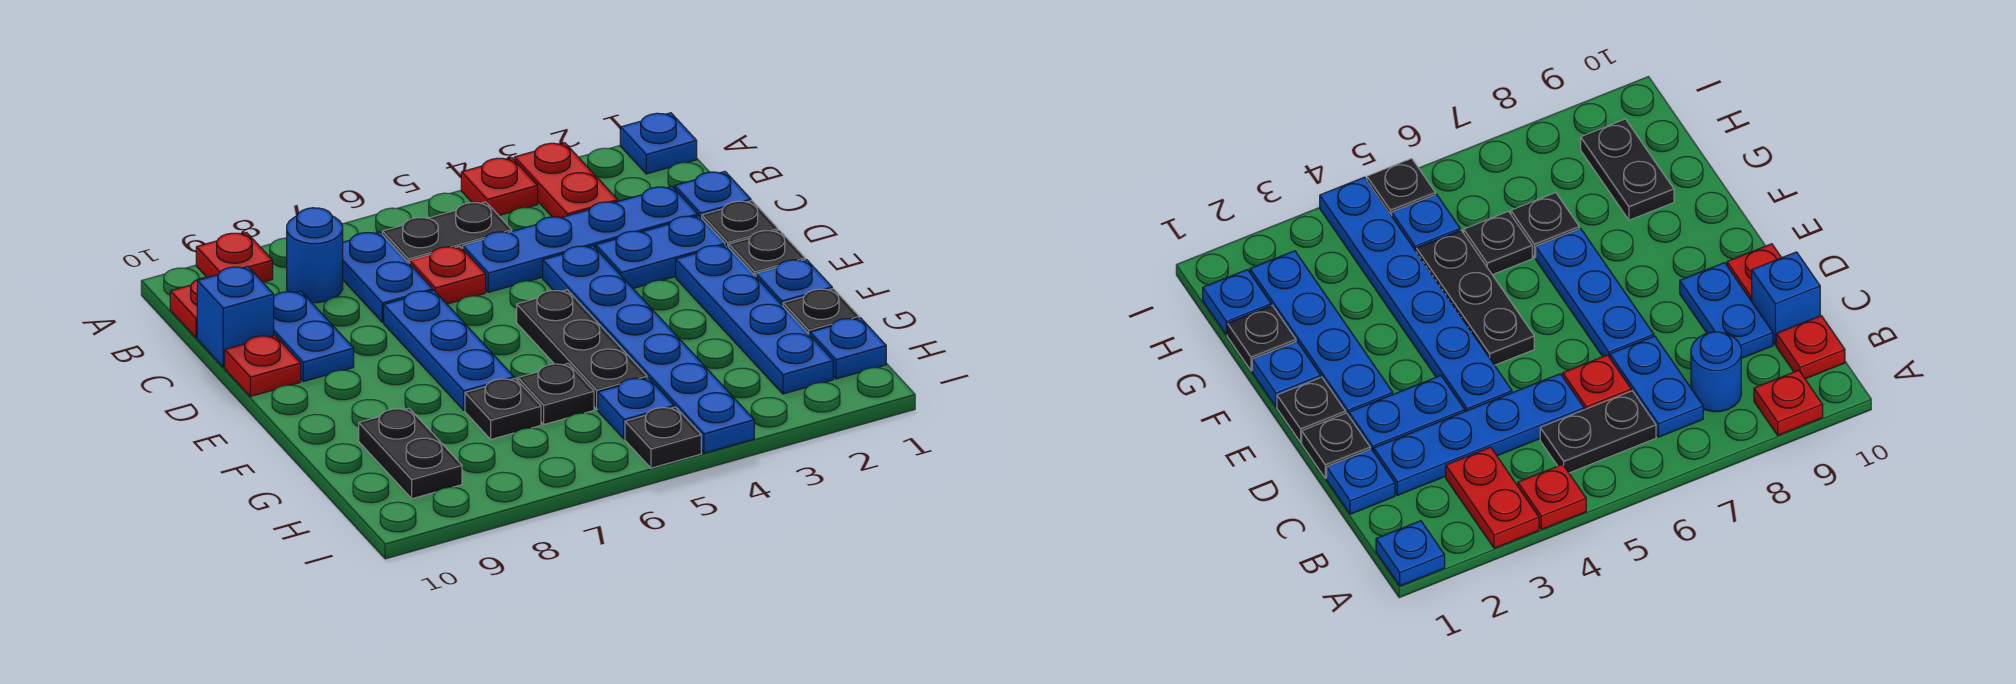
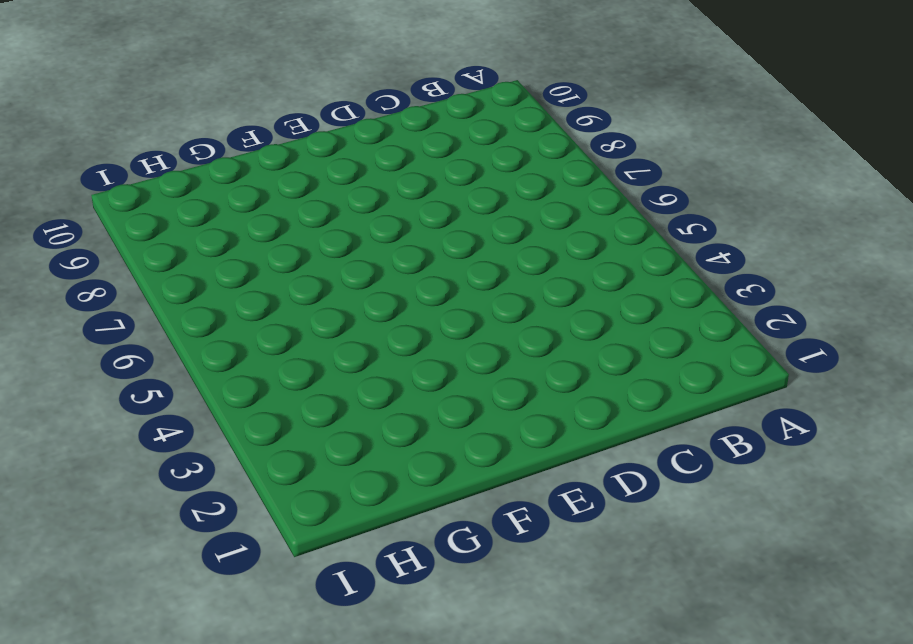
none -> blue plate A1 level 1
none -> red plate A3:B3 level 1
none -> red plate A4 level 1

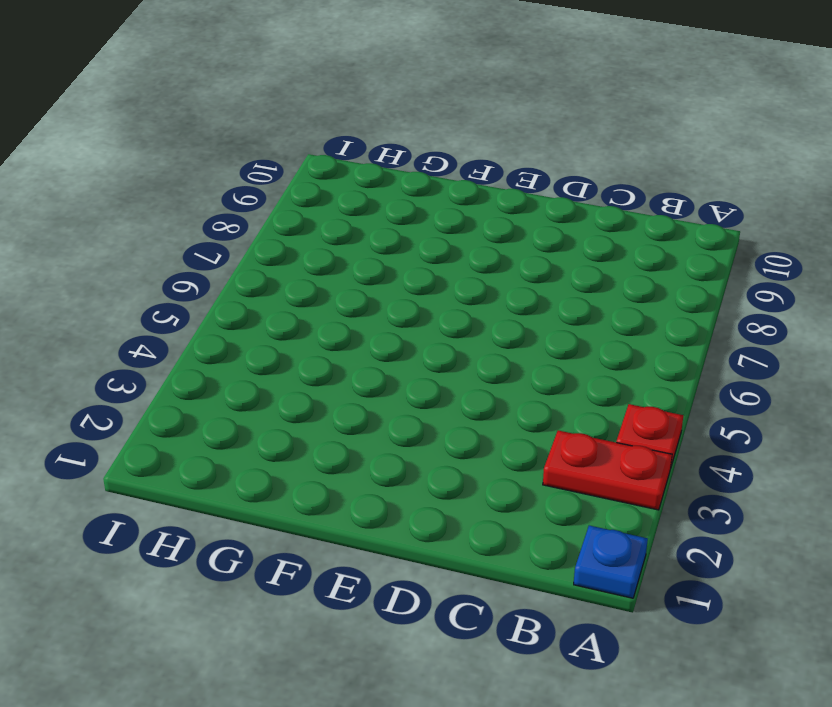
none -> red plate A9 level 1
none -> black plate B5:B6 level 1
none -> blue plate B7:C7 level 1

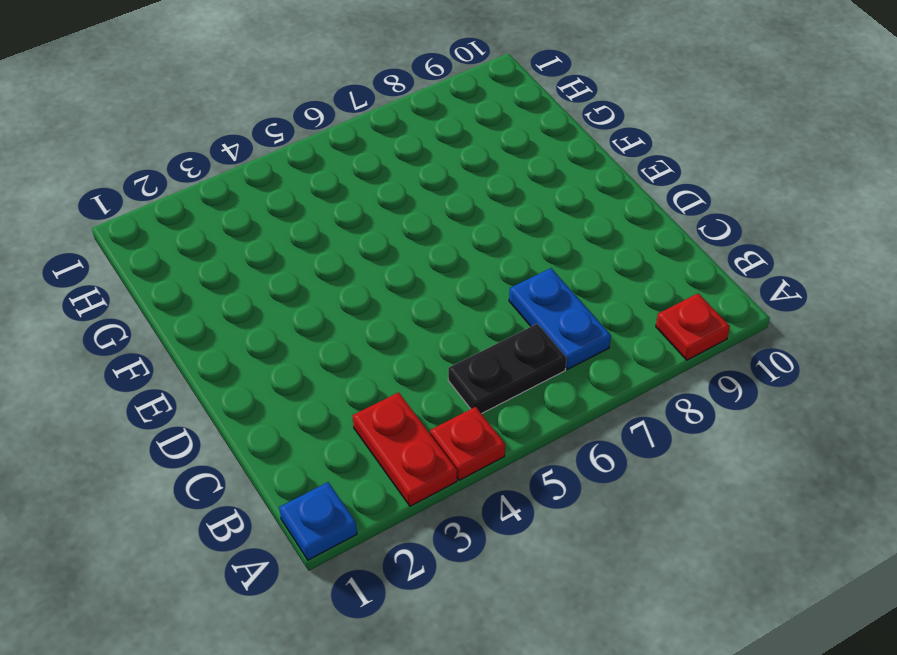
none -> blue round brick B8 level 1
none -> red plate B10 level 1
none -> blue plate C1 level 1

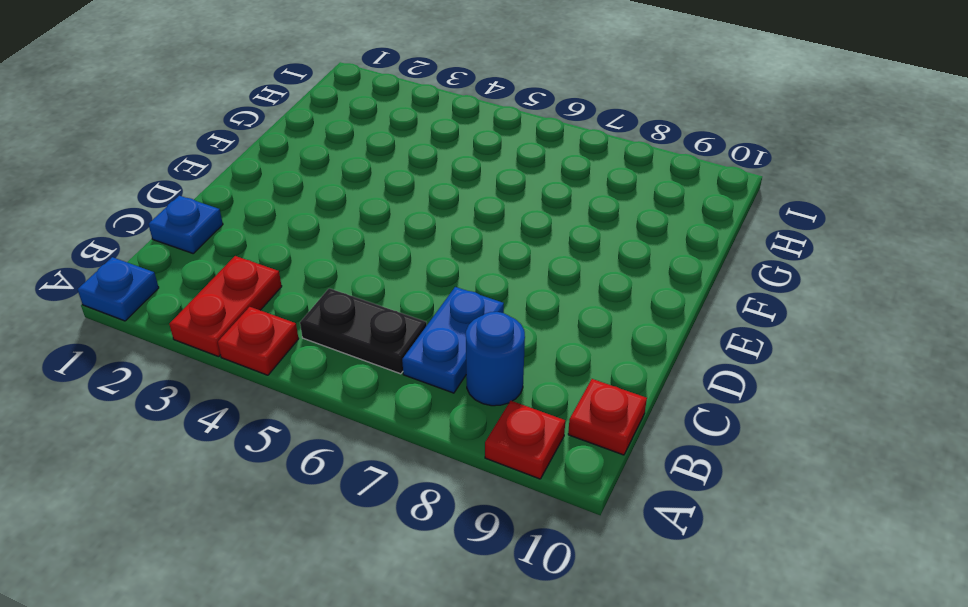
none -> blue plate C2:C5 level 1
none -> red plate C6 level 1
none -> blue plate C9:D9 level 1

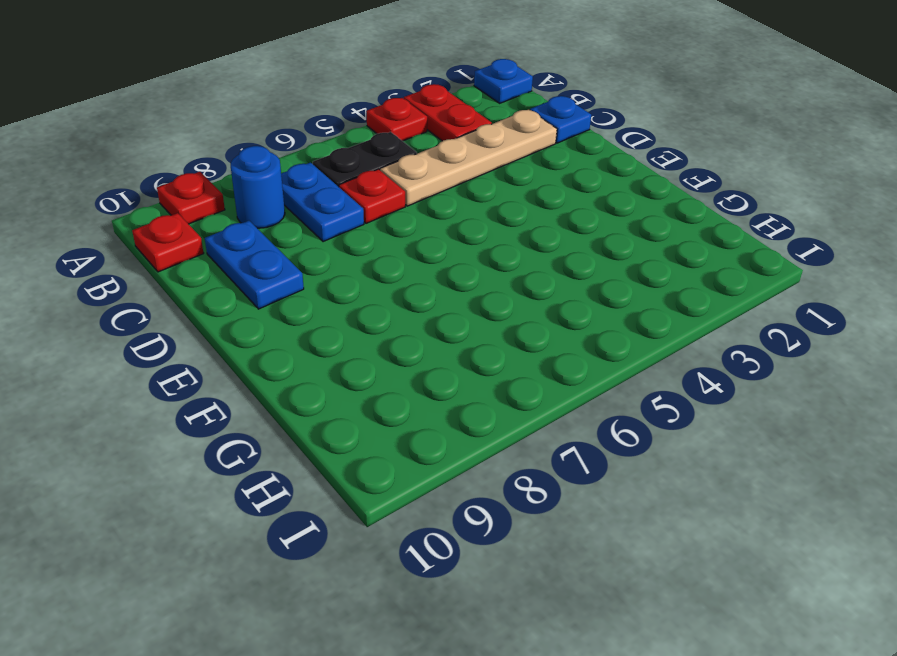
tan plate C2:C5 level 1 -> blue plate C2:C5 level 1
none -> blue brick C10 level 1
none -> black plate D1 level 1
none -> blue plate D2:D3 level 1

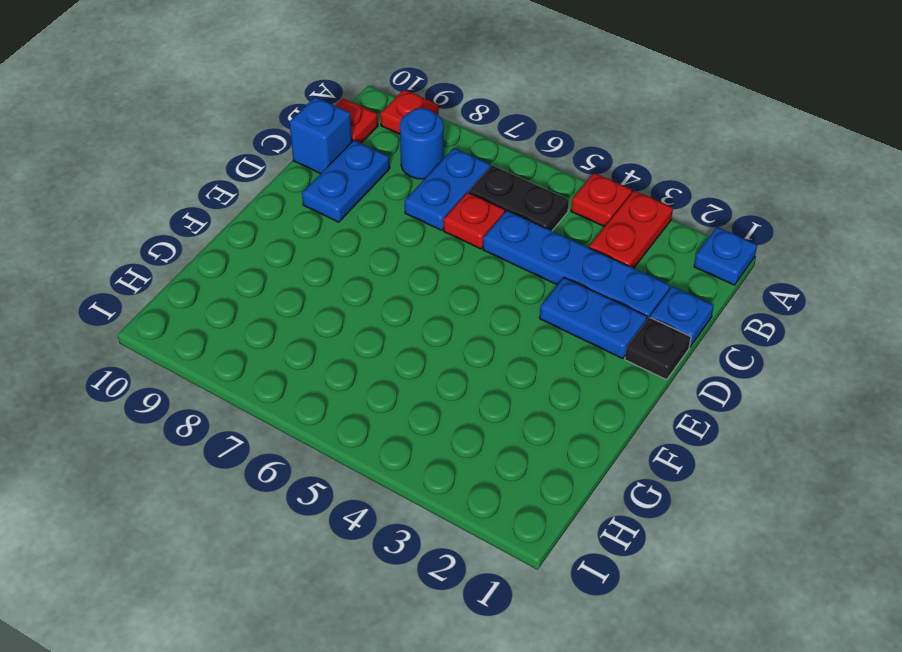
none -> blue plate D4:I4 level 1
none -> blue plate D7:F7 level 1
none -> red plate D10 level 1

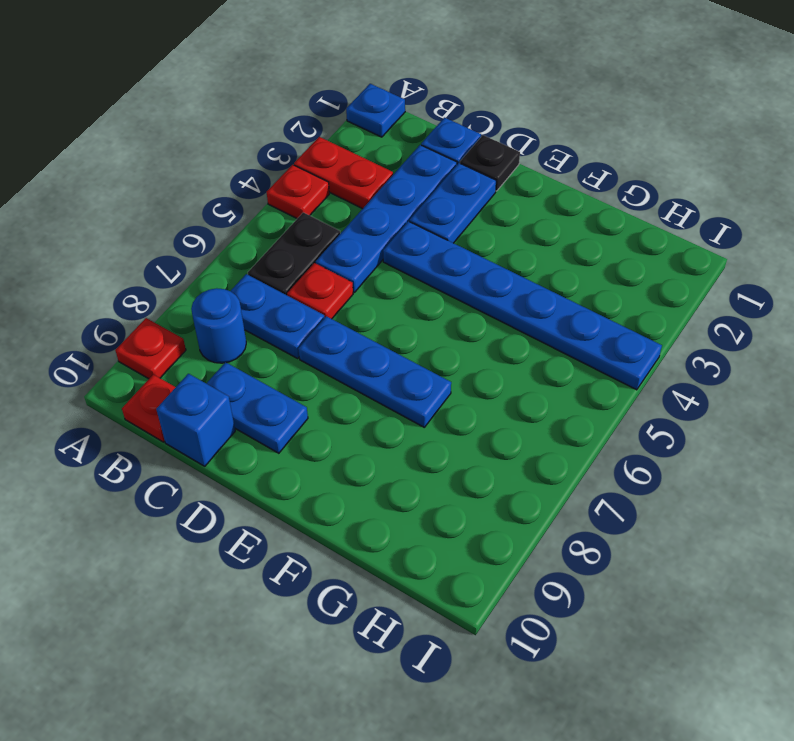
none -> red plate D10 level 1
none -> black plate E1 level 1
none -> blue plate E2:H2 level 1

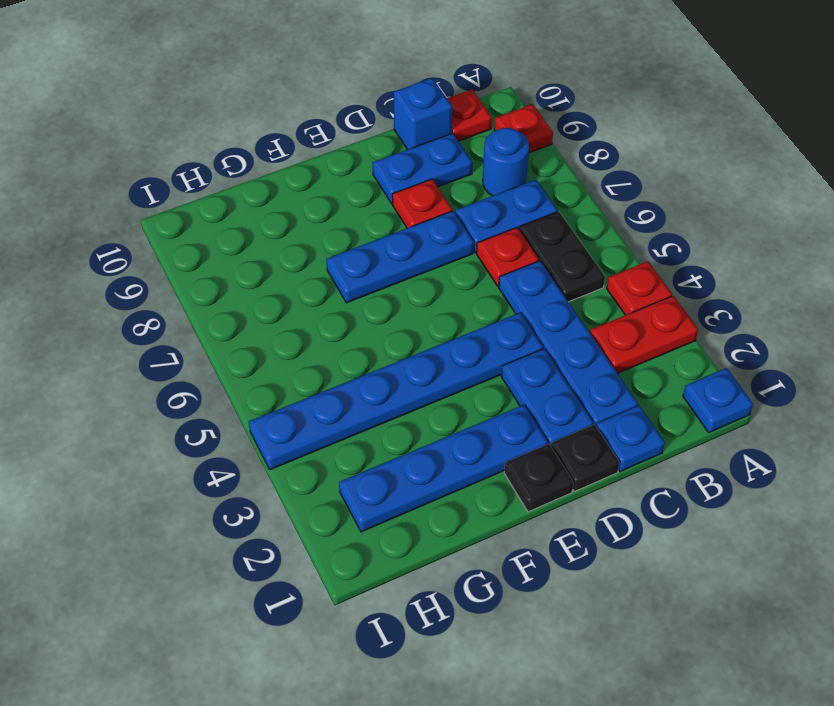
red plate D8 level 1 -> red plate D10 level 1
none -> black plate E5:G5 level 1
none -> blue plate F1 level 1
none -> black plate G1 level 1

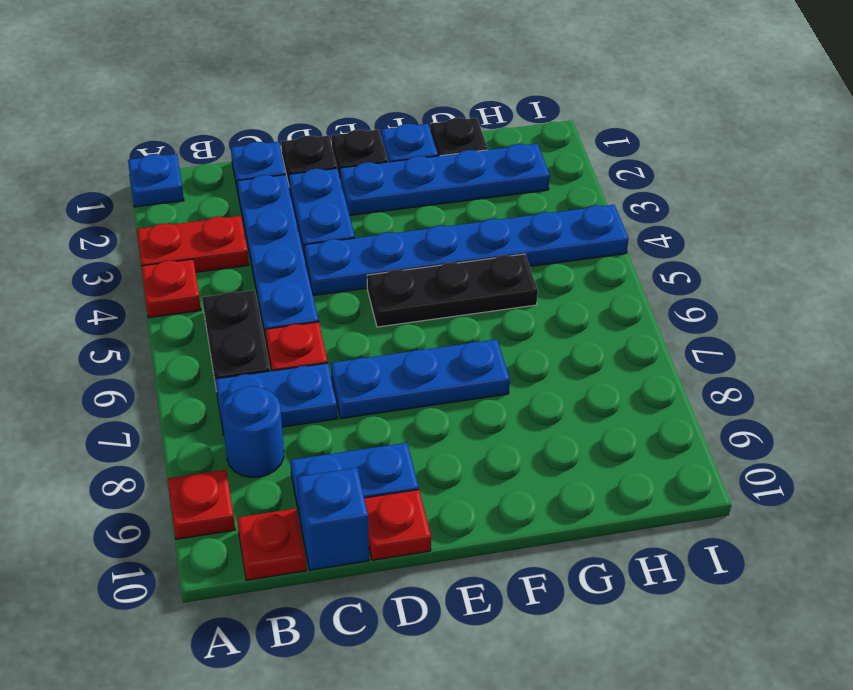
none -> black plate G6 level 1
none -> black plate G7 level 1
none -> black plate G9:H9 level 1

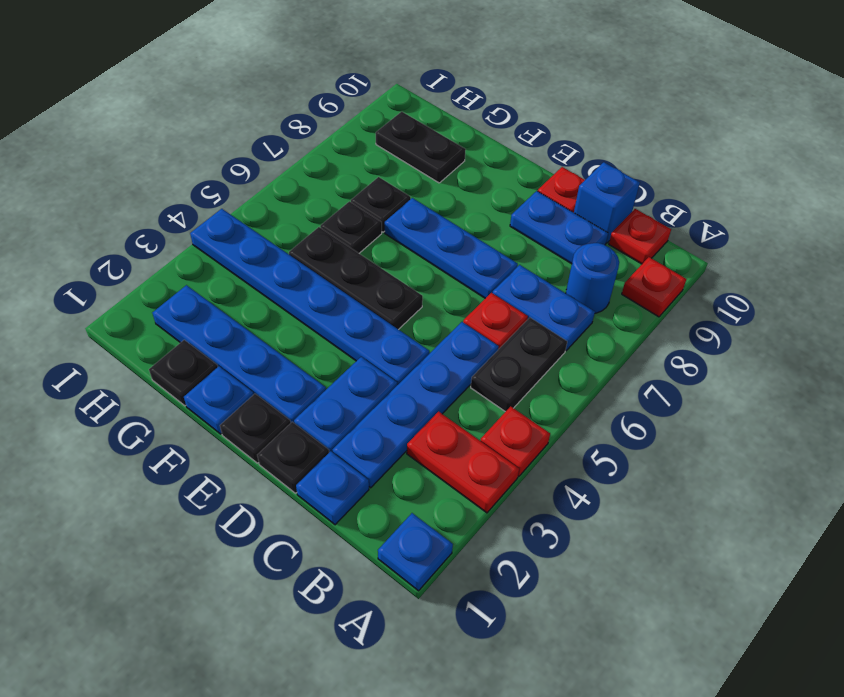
none -> blue plate H1 level 1
none -> blue plate H5 level 1
none -> black plate I5 level 1

